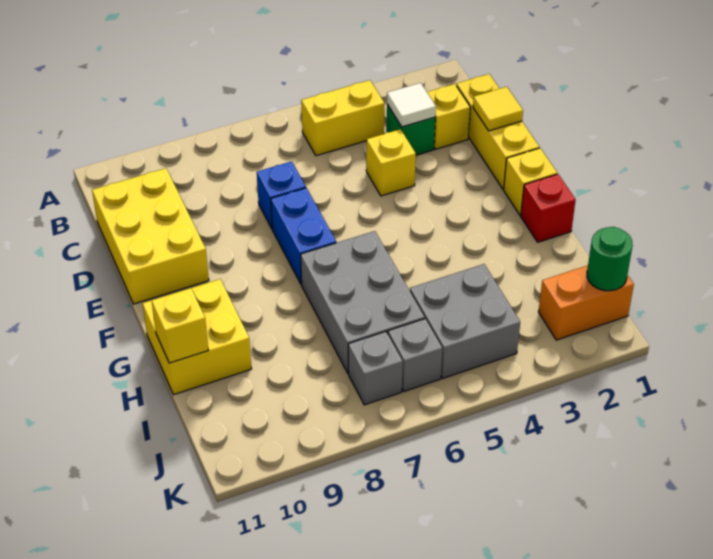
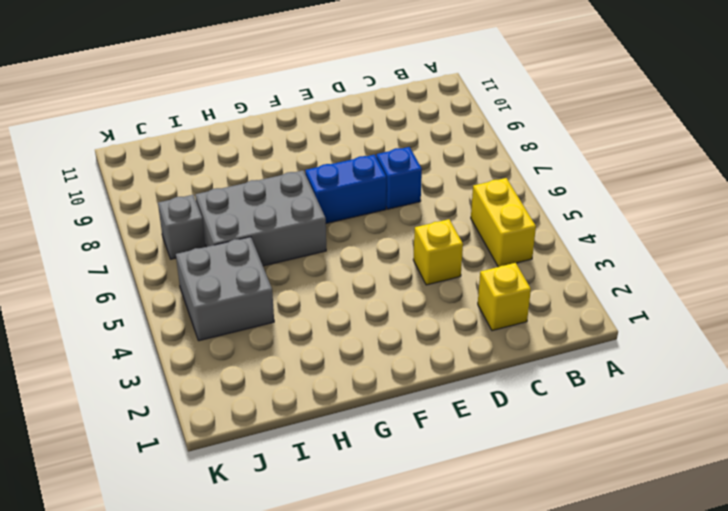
none -> yellow brick C1:E1 level 1
none -> green brick C3 level 1
none -> yellow brick C10:E11 level 1

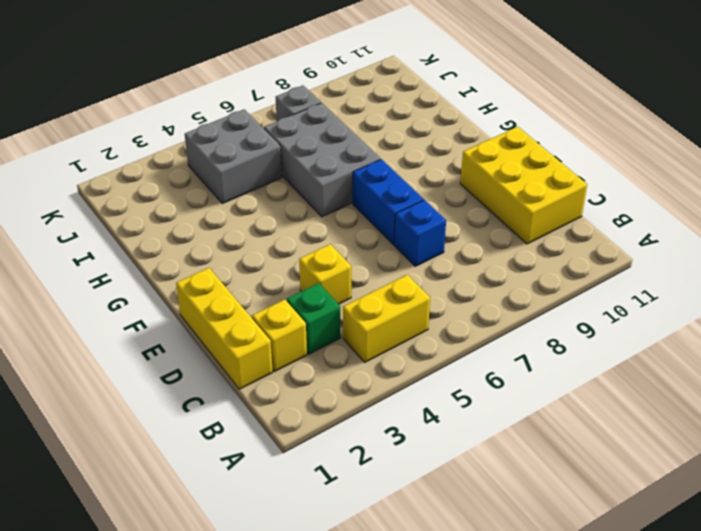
none -> yellow brick F1 level 1
none -> red brick G1 level 1
none -> yellow brick G10:H11 level 1

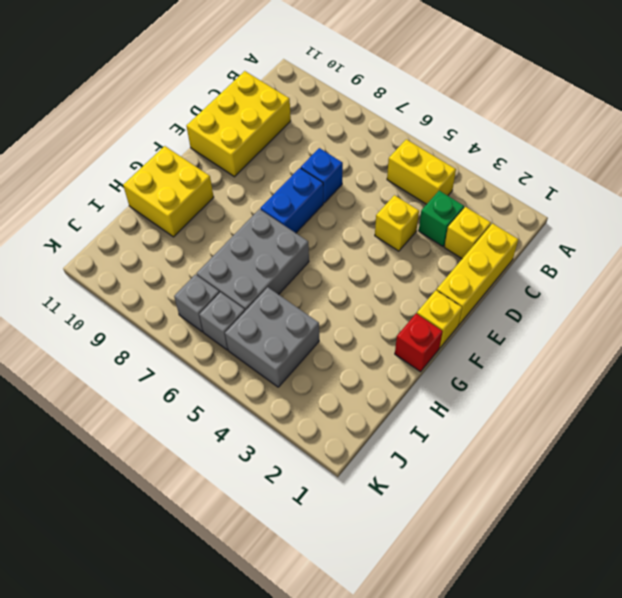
none -> orange brick J1:J2 level 1
none -> white tile C3 level 2
none -> yellow tile D1 level 2

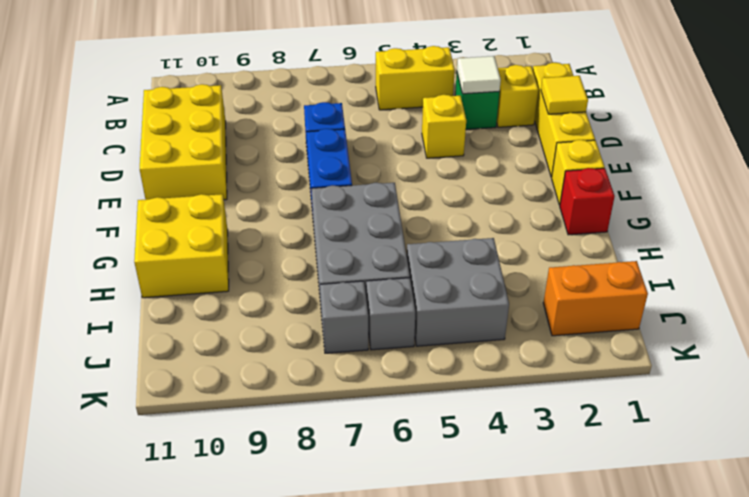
none -> yellow brick H11 level 2
none -> green round brick J1 level 2

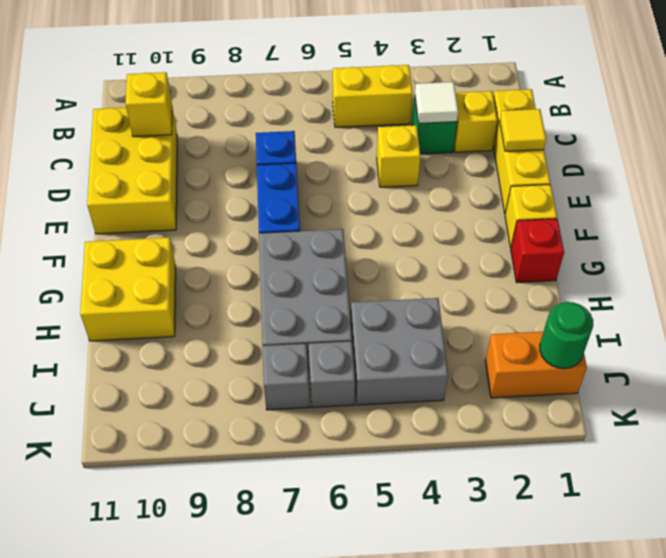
yellow brick C10 level 2 -> yellow brick H11 level 2

